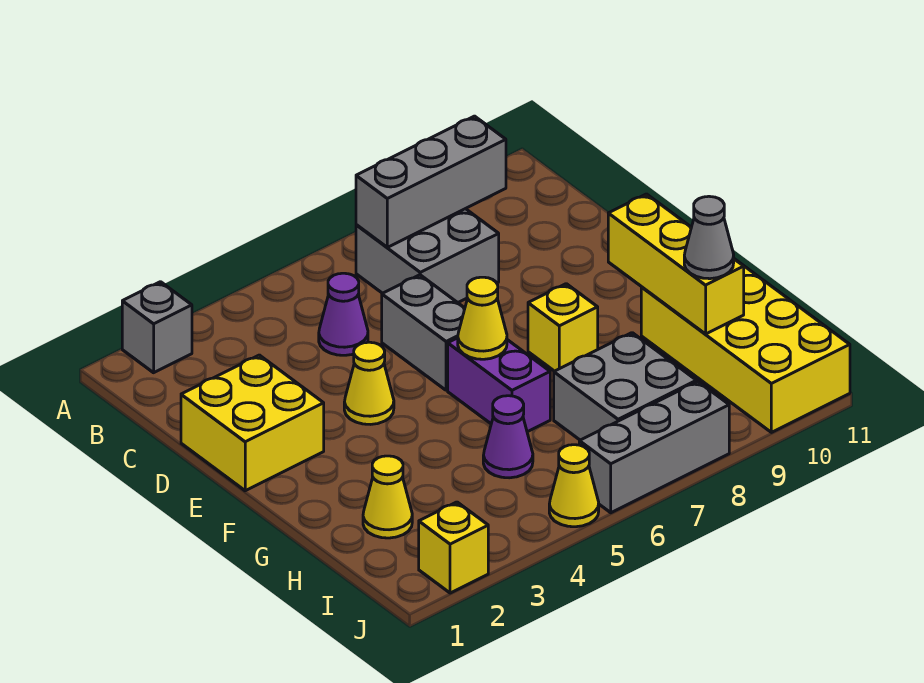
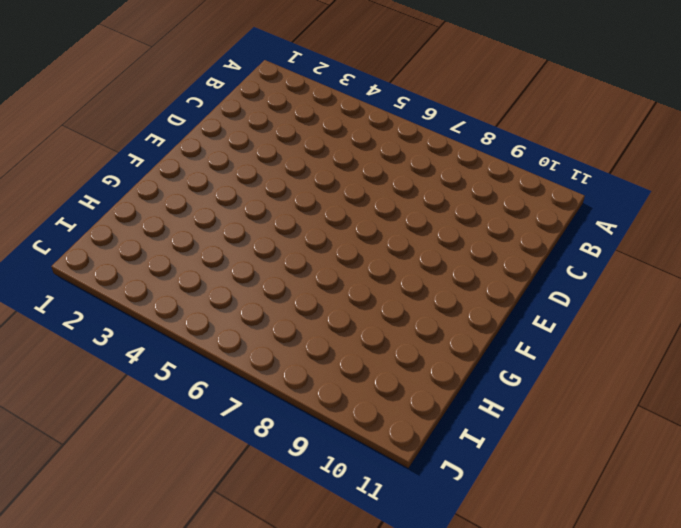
none -> grey brick A2 level 1
none -> grey brick B7:C8 level 1
none -> purple cone C5 level 1

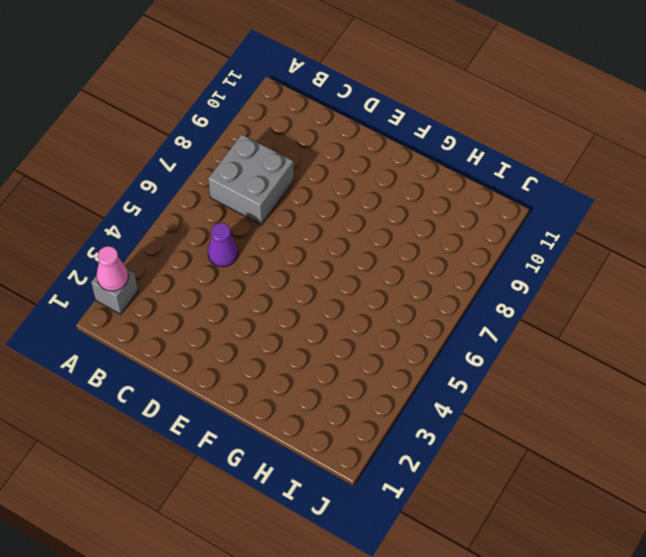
pink cone A2 level 2 -> none
none -> yellow brick D1:E2 level 1
none -> grey brick D6:E6 level 1
none -> yellow cone E4 level 1

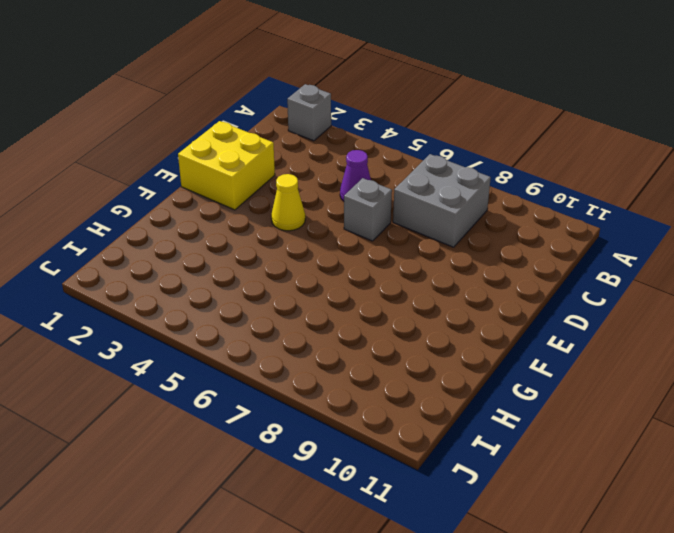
grey brick D6 level 1 -> grey brick D6:E6 level 1
none -> purple brick F6:G6 level 1
none -> yellow brick F8 level 1
none -> yellow brick G10:J11 level 1

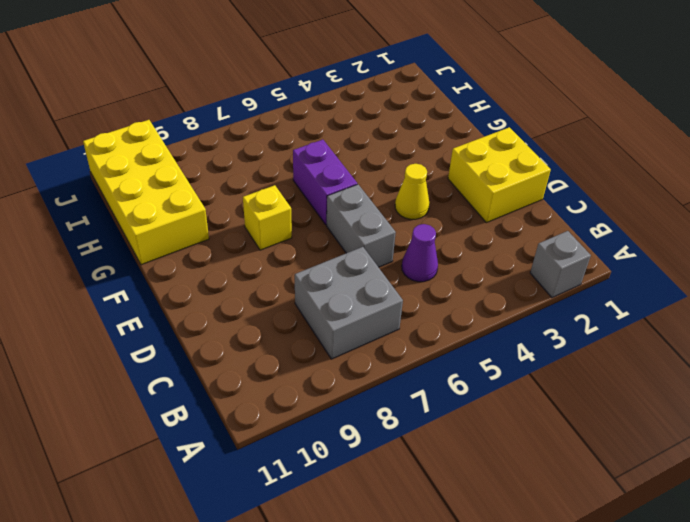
none -> yellow cone H2 level 1
none -> purple cone H5 level 1
none -> grey brick H7:I8 level 1

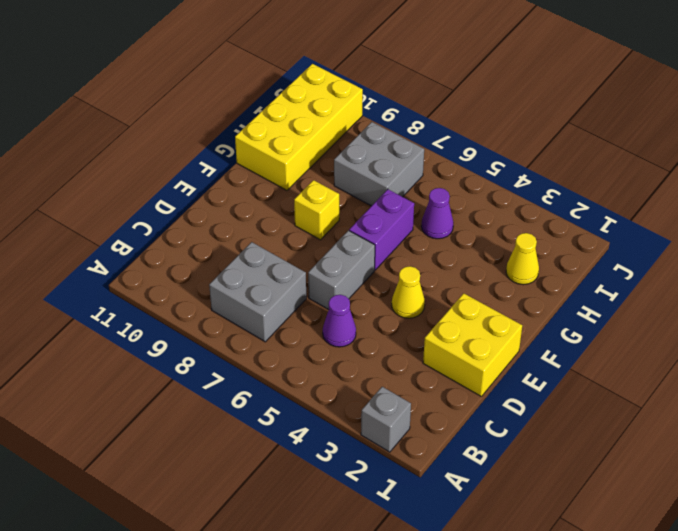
none -> yellow brick J2 level 1
none -> yellow cone J5 level 1
none -> grey brick J6:J8 level 1

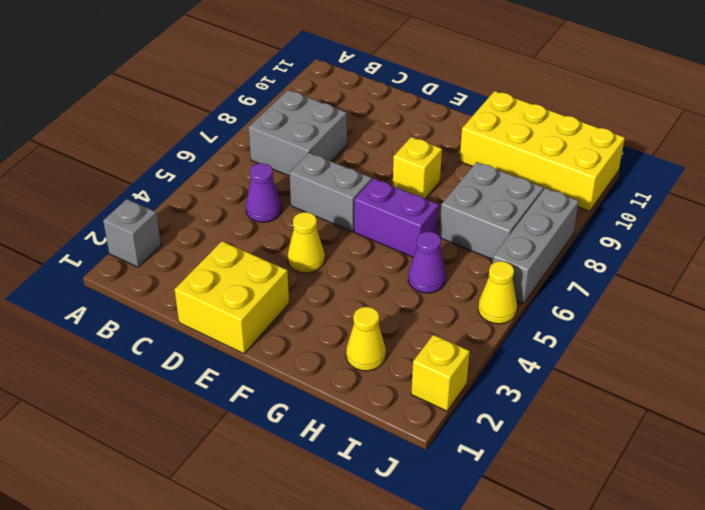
none -> grey brick B7:B9 level 2
none -> yellow cone F6 level 2
none -> yellow brick F10:H10 level 2

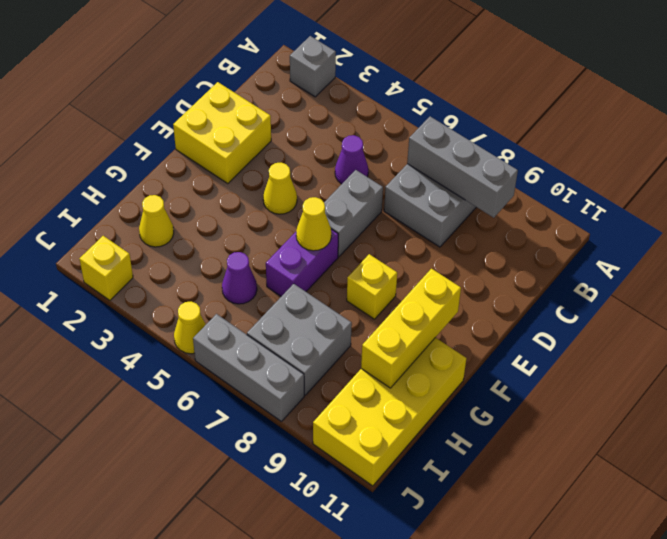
none -> grey cone H10 level 3

